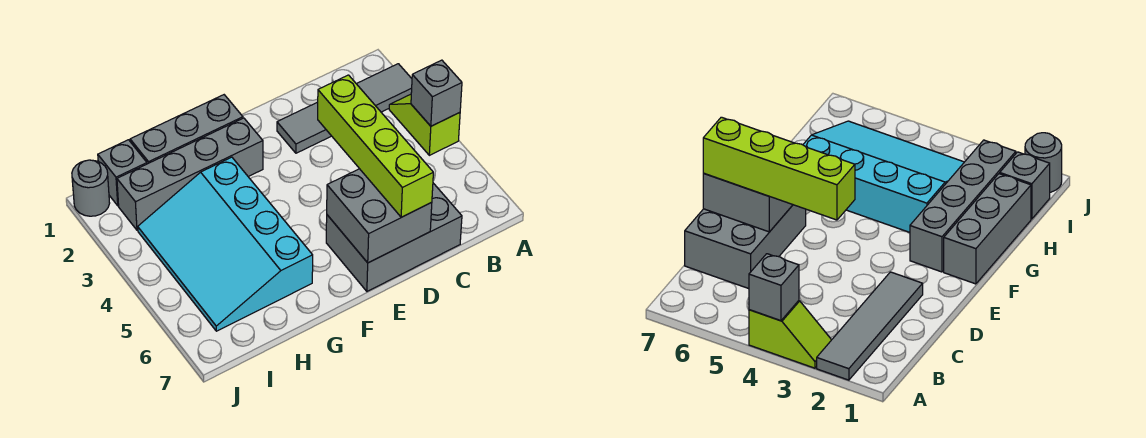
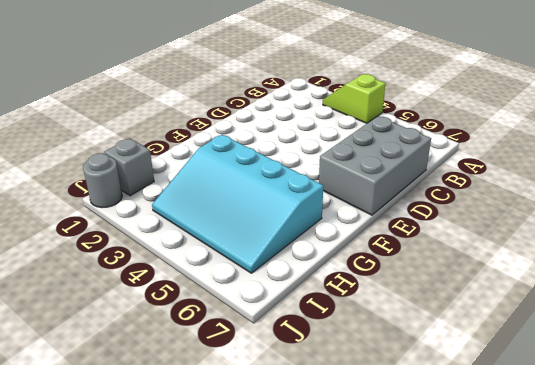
none -> grey tile A2:D2 level 1
none -> grey brick F1:H1 level 1

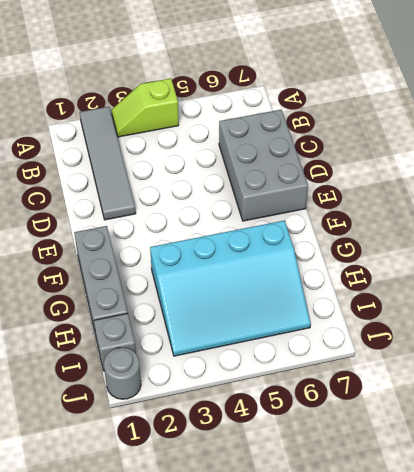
none -> grey brick F2:I2 level 1
none -> grey brick A4 level 2

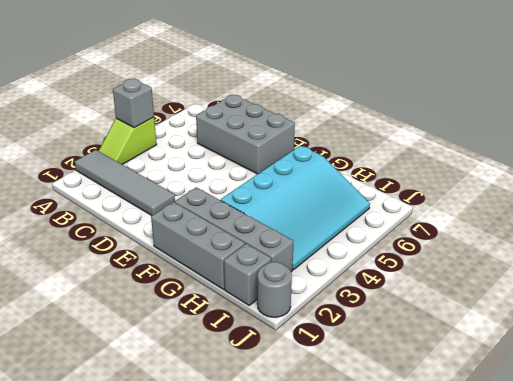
none -> grey brick D6:E7 level 2
none -> lime brick D4:D7 level 3

